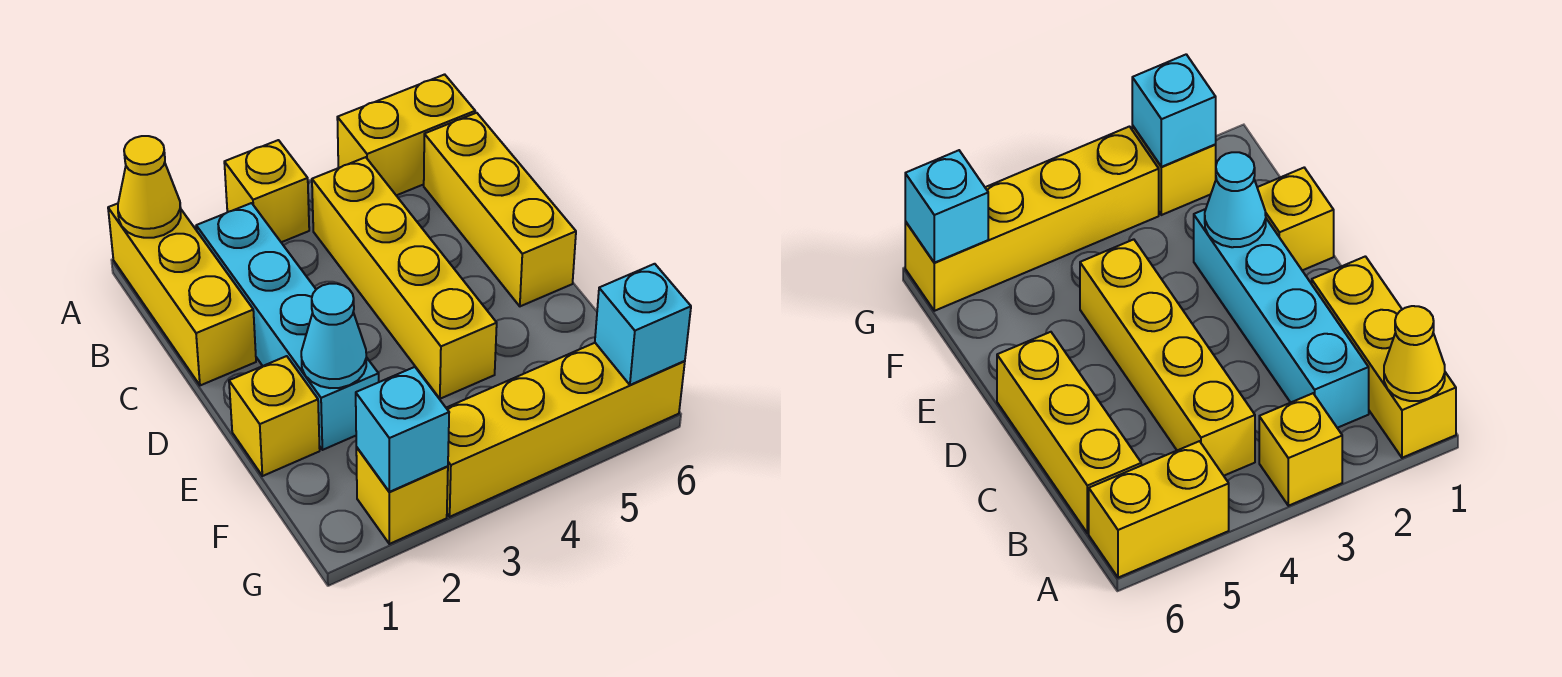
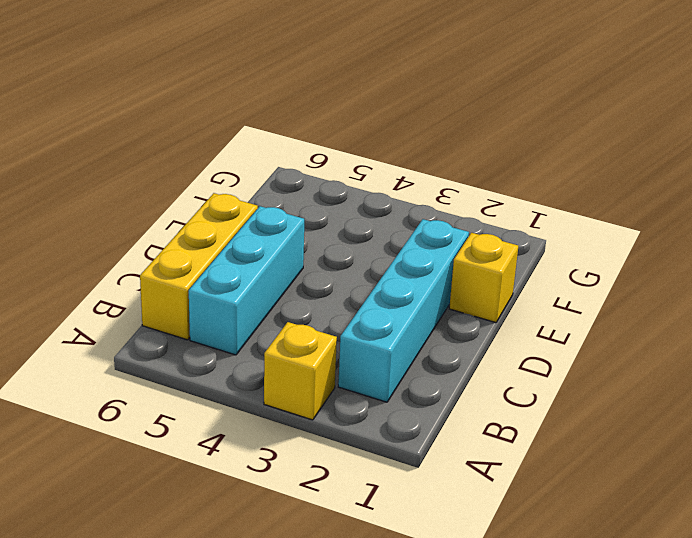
cyan brick B5:D5 level 1 -> none
none -> yellow brick A1:C1 level 1
none -> yellow brick A5:A6 level 1
none -> yellow brick B4:E4 level 1

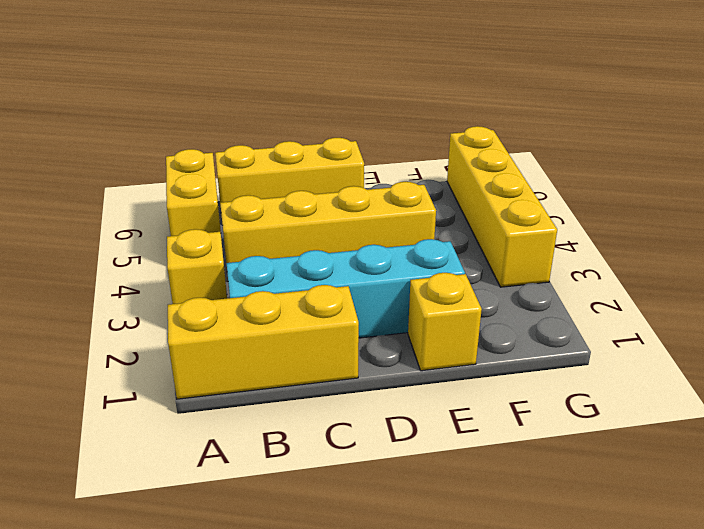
none -> yellow brick G2 level 1
none -> yellow cone A1 level 2
none -> cyan cone E2 level 2

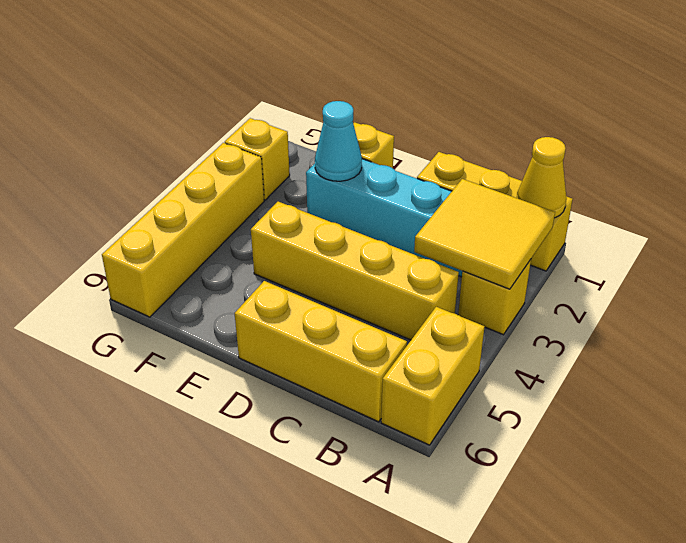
yellow tile A2:B3 level 2 -> none
none -> cyan brick G2 level 2
none -> cyan brick G6 level 2

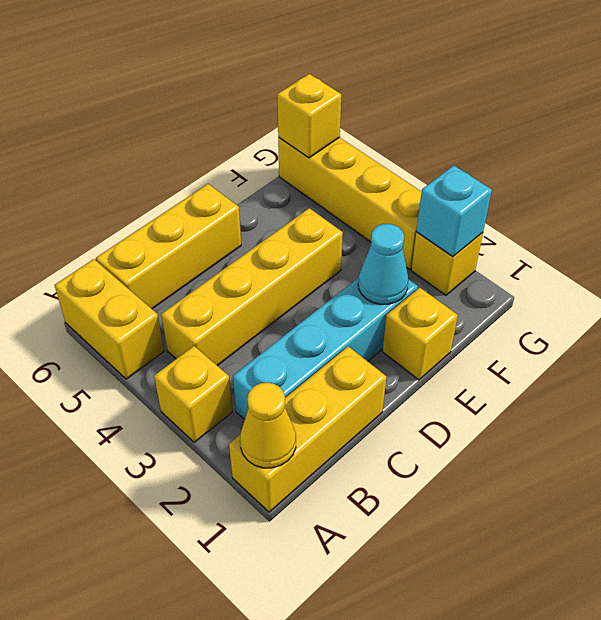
yellow brick G6 level 2 -> cyan brick G6 level 2

